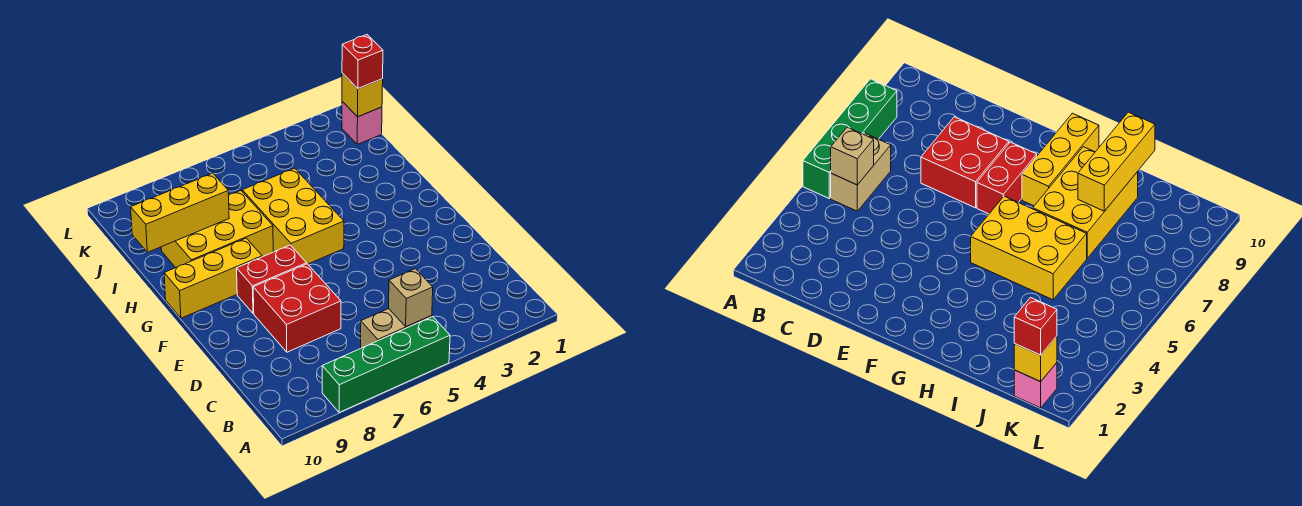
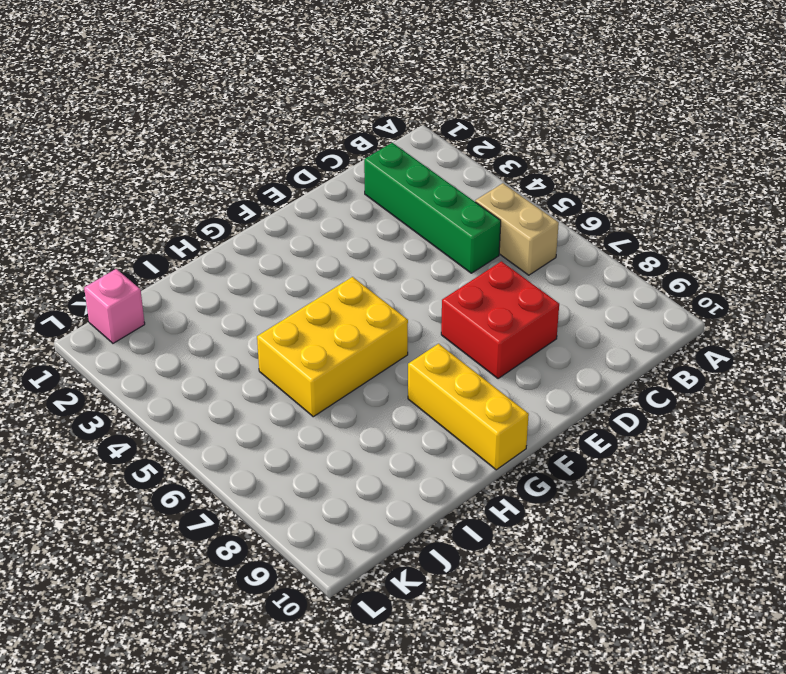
green brick C2:C5 level 1 -> green brick A5:A8 level 1
none -> red brick F7:F8 level 1
none -> yellow brick H7:I9 level 1
none -> tan brick B5 level 2

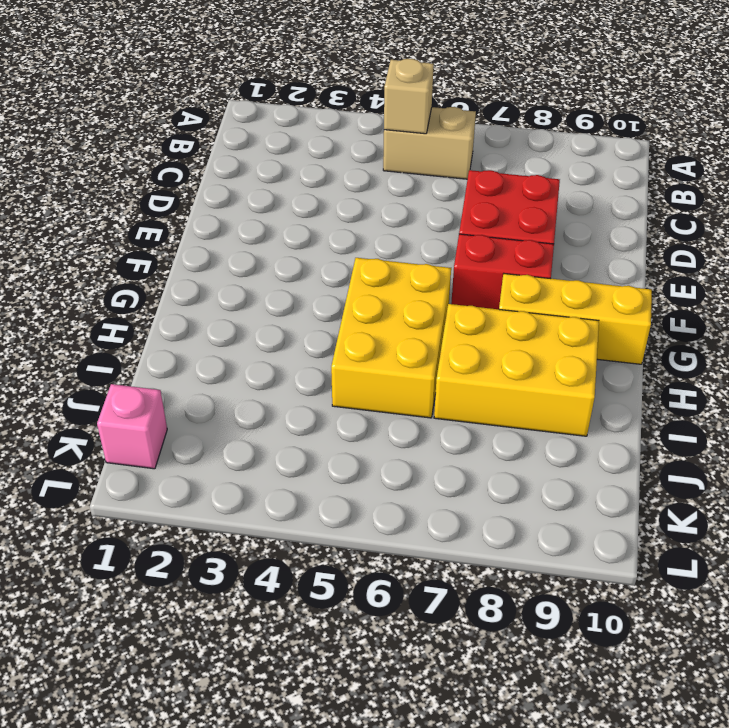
none -> green brick A5:A8 level 1
none -> yellow brick I8:I10 level 2
none -> yellow brick K1 level 2

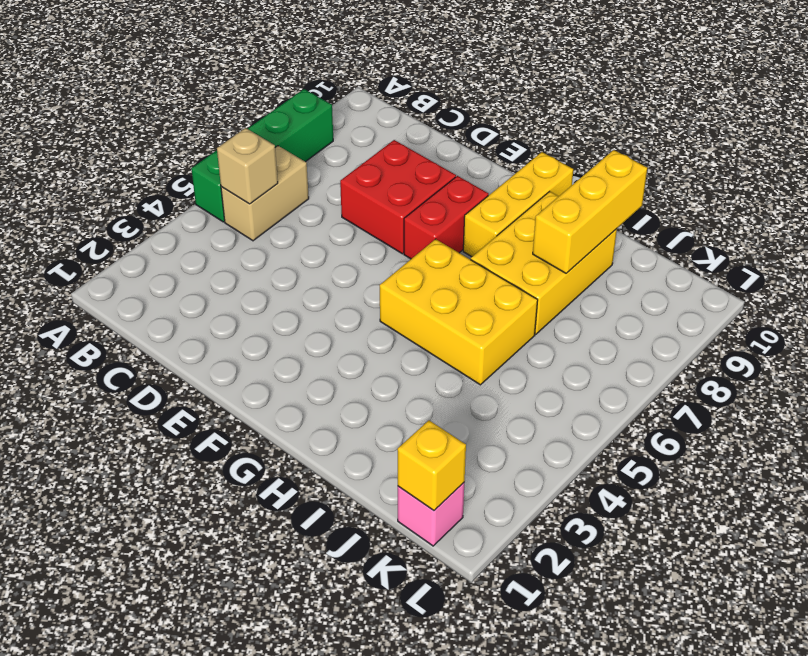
none -> red brick K1 level 3

